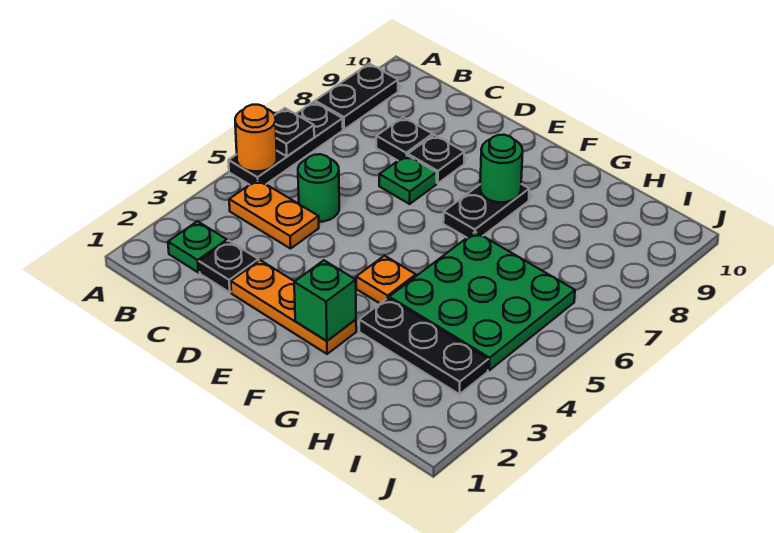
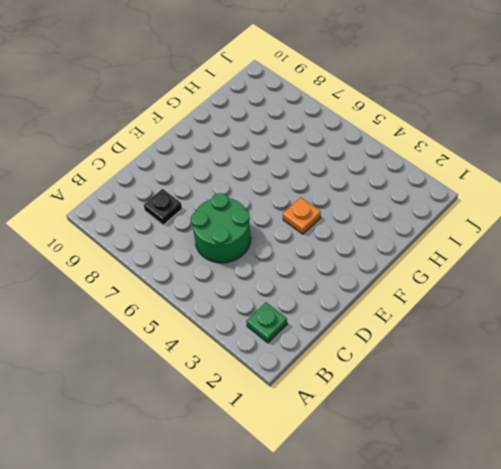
green round brick C5:D6 level 1 -> green round brick C5 level 1
none -> black plate A5:A7 level 1
none -> black plate A8:A9 level 1
none -> orange plate B4:C4 level 1

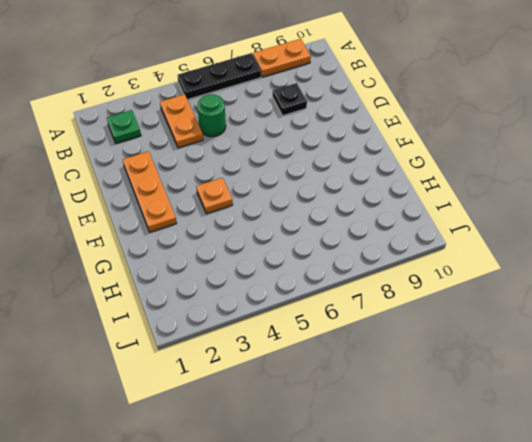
orange plate A8:A9 level 1 -> black plate A8:A9 level 1
none -> black plate C2 level 1
none -> green plate D7 level 1
none -> black plate D8 level 1

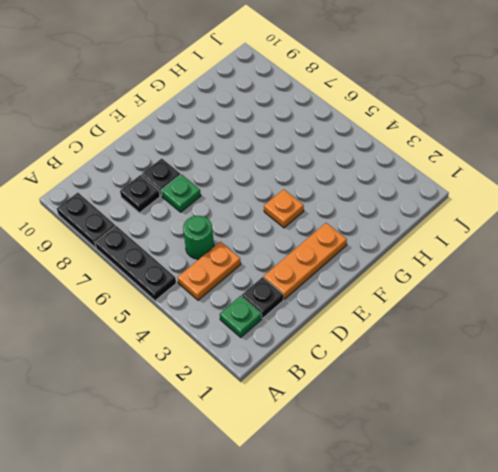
none -> black plate F7:F8 level 1
none -> black plate G3:I3 level 1
none -> green plate G4:I6 level 1

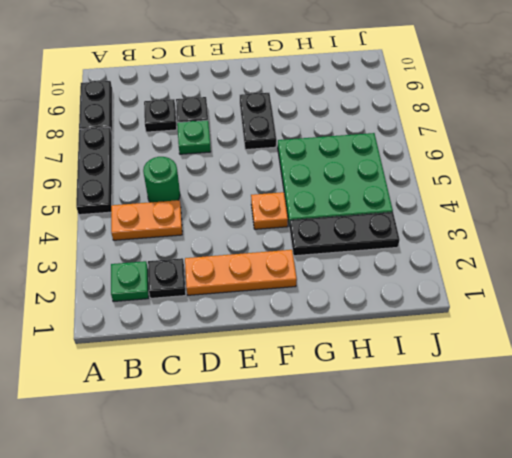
none -> orange round brick A5 level 2
none -> black plate A6 level 2
none -> green brick F2 level 2

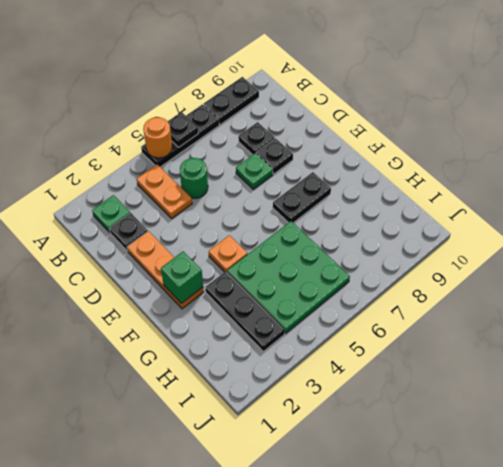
none -> green round brick F8 level 2

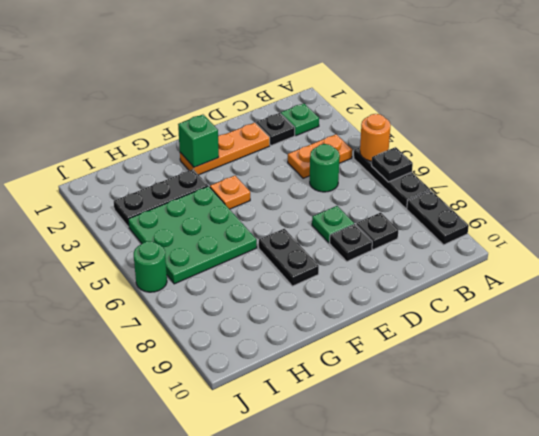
green round brick J6 level 1 -> green round brick F8 level 2

